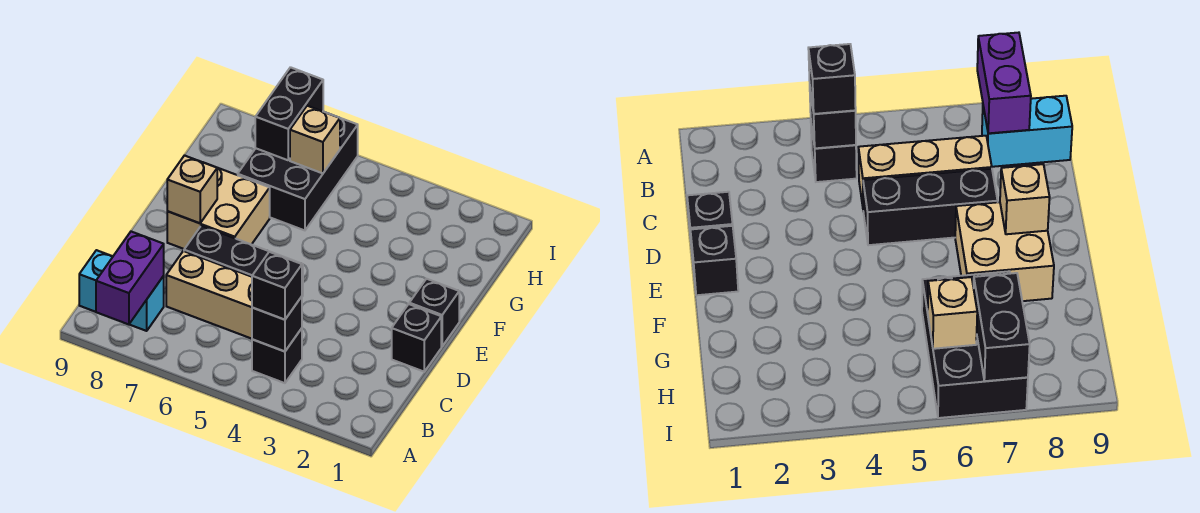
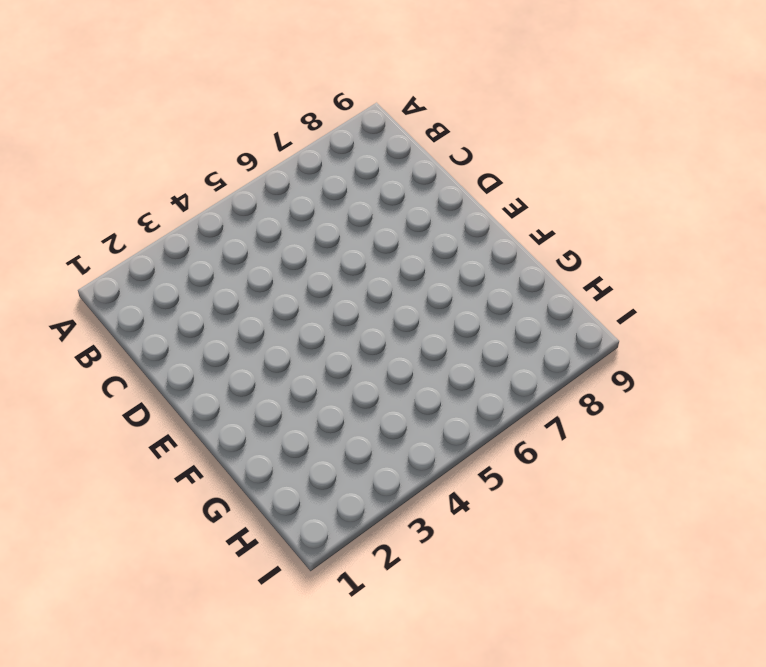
none -> black brick B4 level 1
none -> cyan brick B8:B9 level 1
none -> tan brick C5:C7 level 1

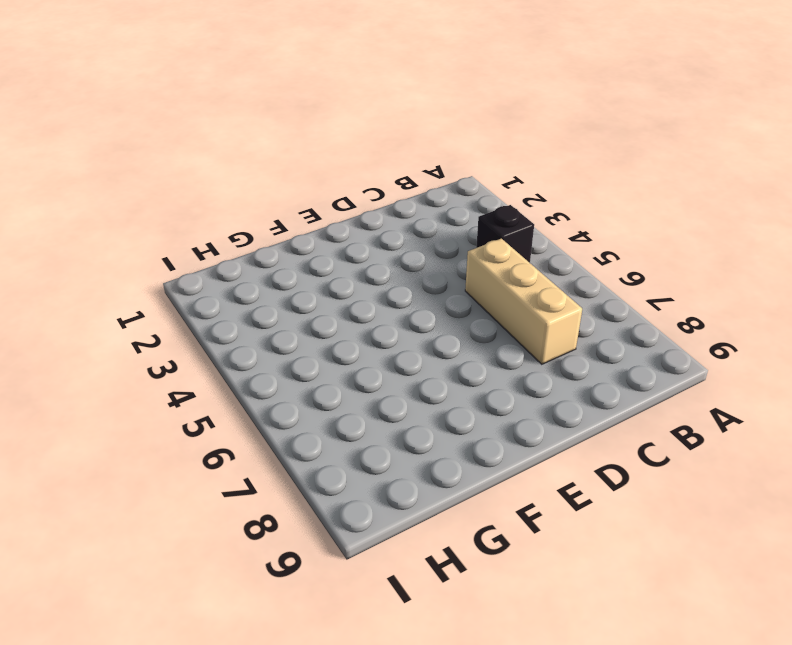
none -> cyan brick B8:B9 level 1
none -> black brick D1 level 1
none -> black brick D5:D7 level 1

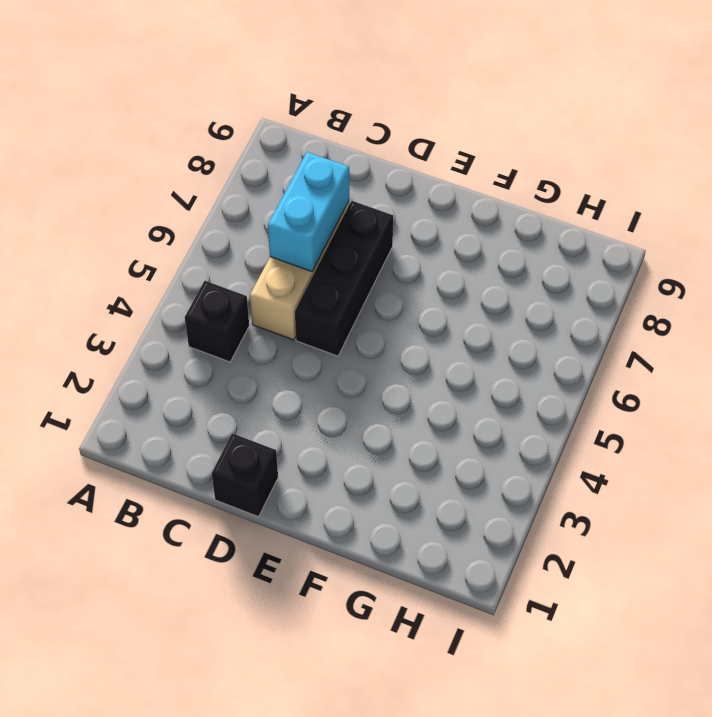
cyan brick C6:C7 level 2 -> cyan brick B8:B9 level 1
none -> black brick E1 level 1
none -> tan brick E7:F8 level 1
none -> black brick G6:I7 level 1

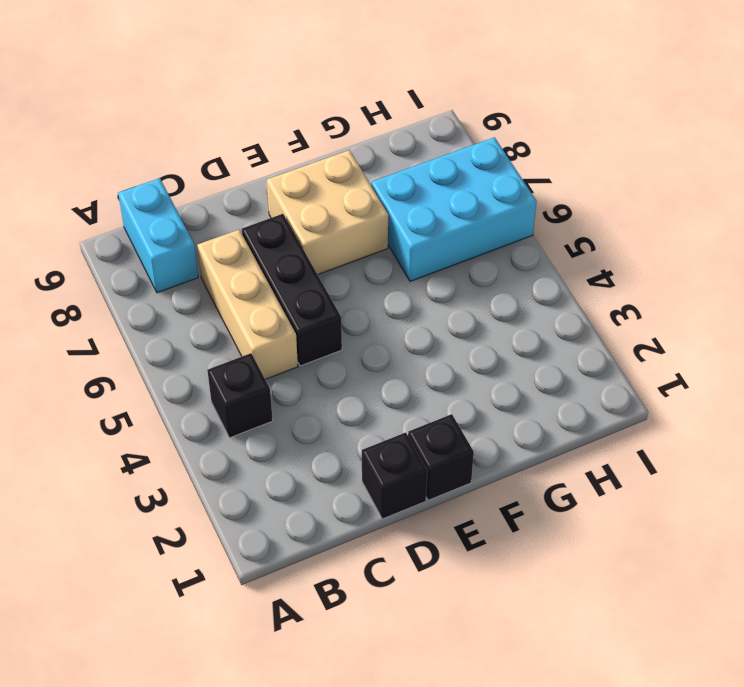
cyan brick G6:I7 level 1 -> black brick G6:I7 level 1
none -> purple brick A8:B8 level 2
none -> black brick B4 level 2
none -> tan brick E8 level 2

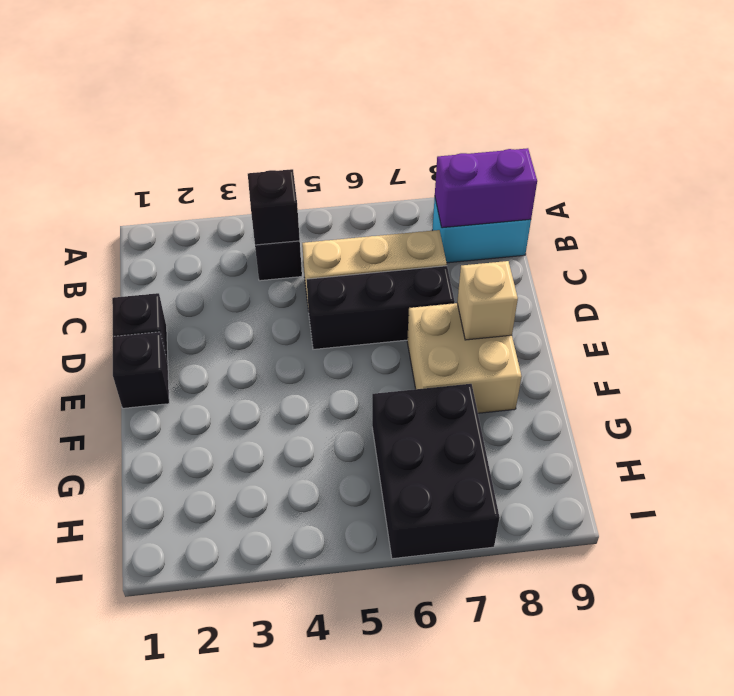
purple brick B8:B9 level 2 -> purple brick A8:B8 level 2
none -> tan brick H6 level 2
none -> black brick H7:I7 level 2
none -> black brick B4 level 3

